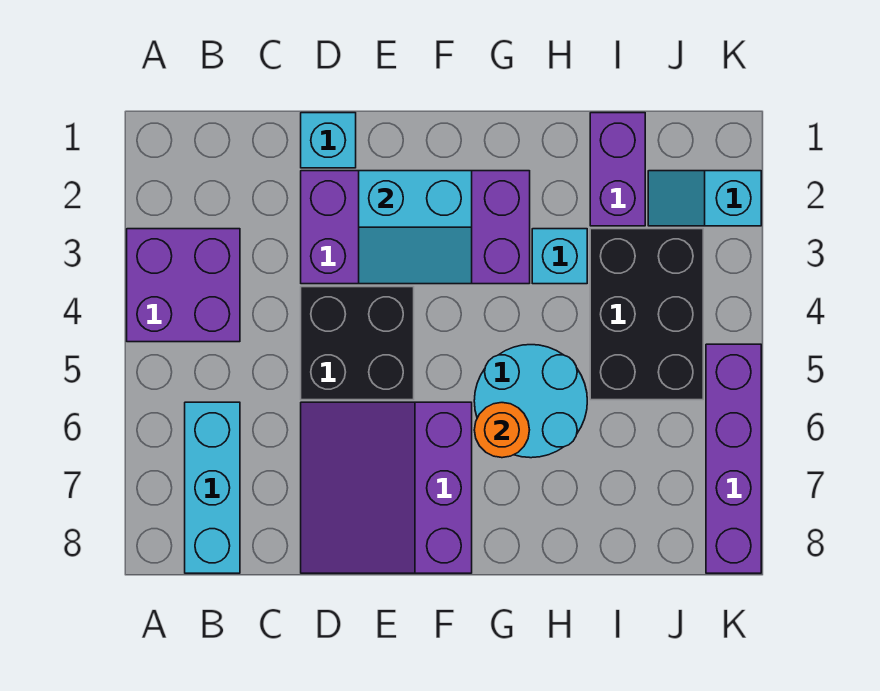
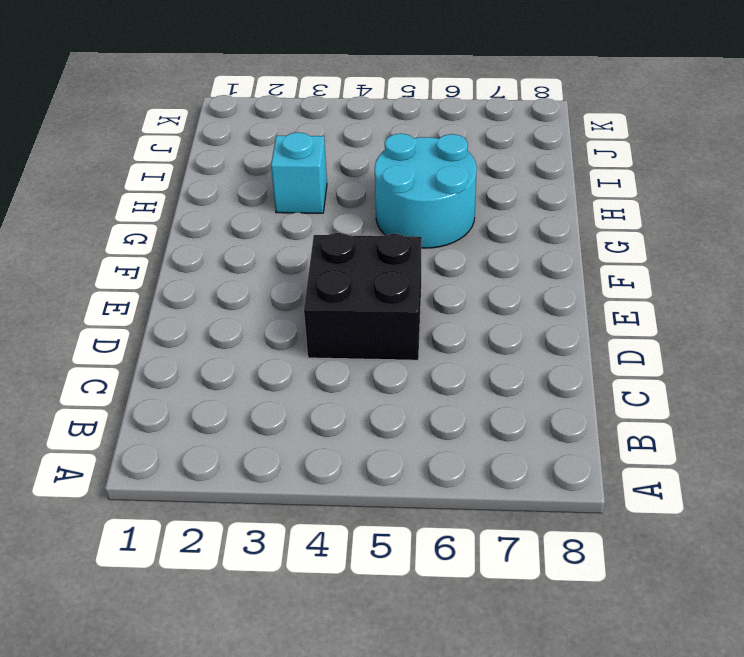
none -> purple brick A3:B4 level 1
none -> cyan brick B6:B8 level 1
none -> cyan brick D1 level 1

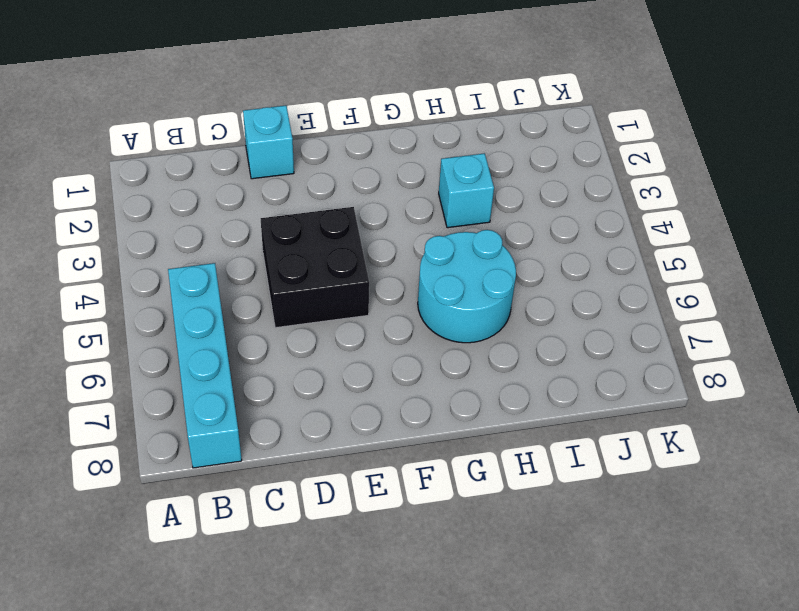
cyan brick B5:B8 level 1 -> cyan brick B6:B8 level 1
none -> purple brick A3:B4 level 1
none -> purple brick D2:G3 level 1
none -> purple slope D6:F8 level 1 top F

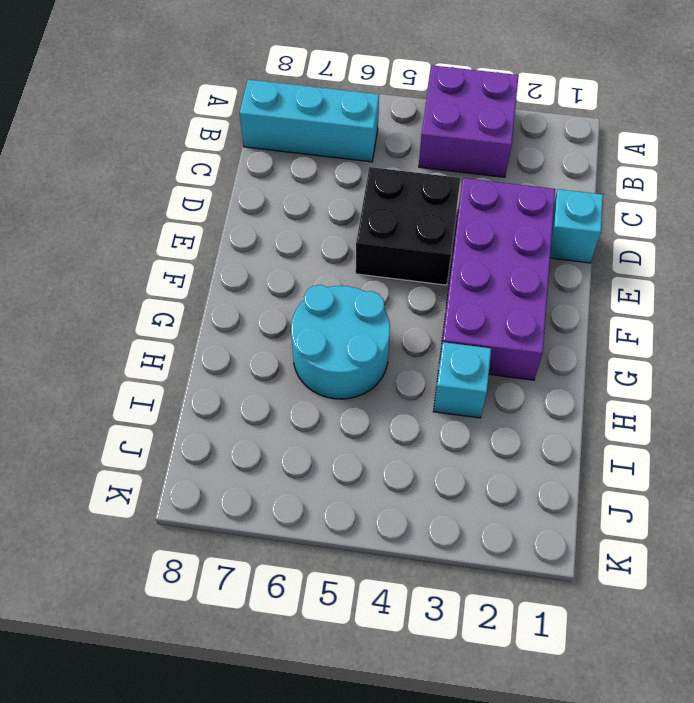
none -> purple slope D6:F8 level 1 top F
none -> purple brick I1:I2 level 1
none -> black brick I3:J5 level 1

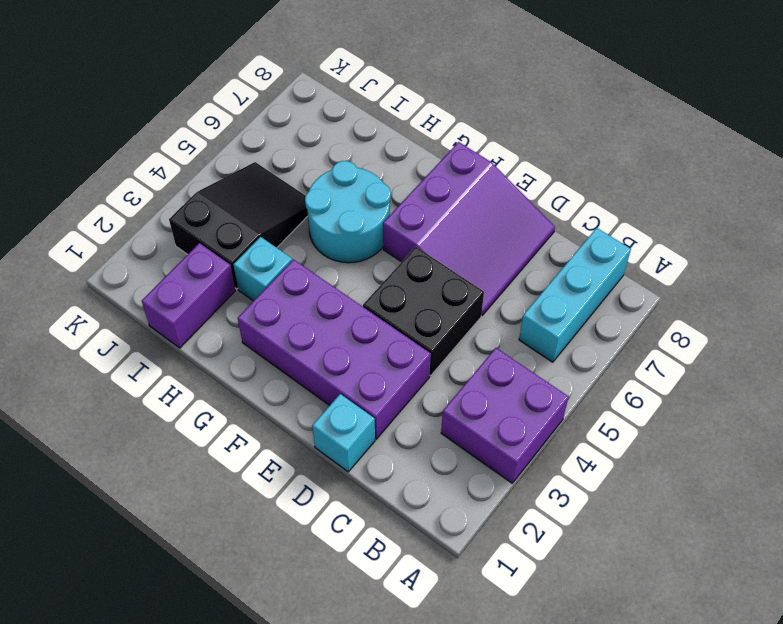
black slope I3:J5 level 1 top 3 -> black brick I3:J5 level 1
none -> cyan slope J2:K2 level 1 top K
none -> purple brick K5:K8 level 1
none -> cyan slope E2:F3 level 2 top 2

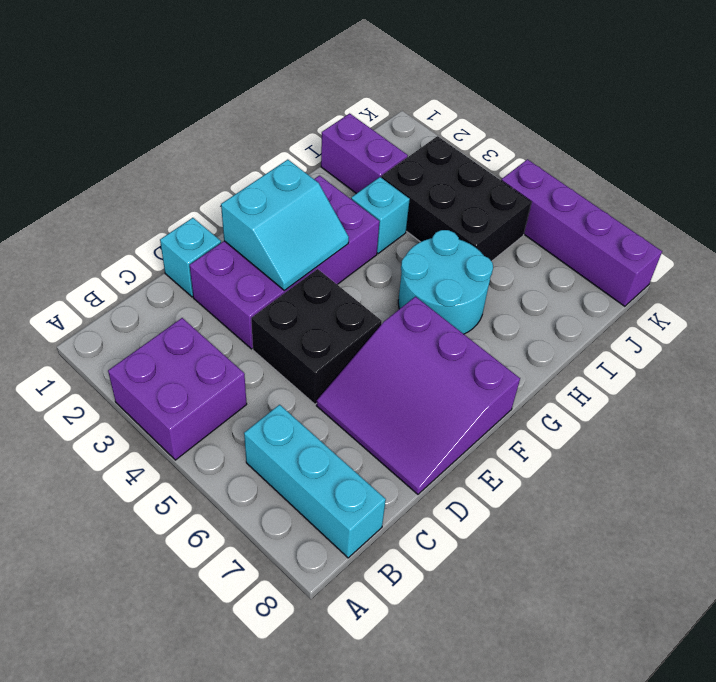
none -> cyan slope J2:K2 level 1 top K
none -> orange round brick G6 level 2

